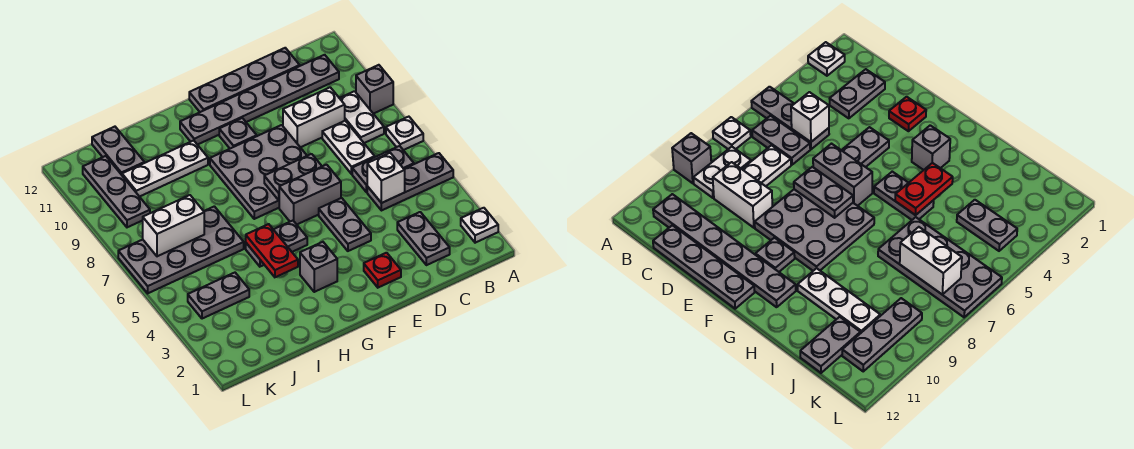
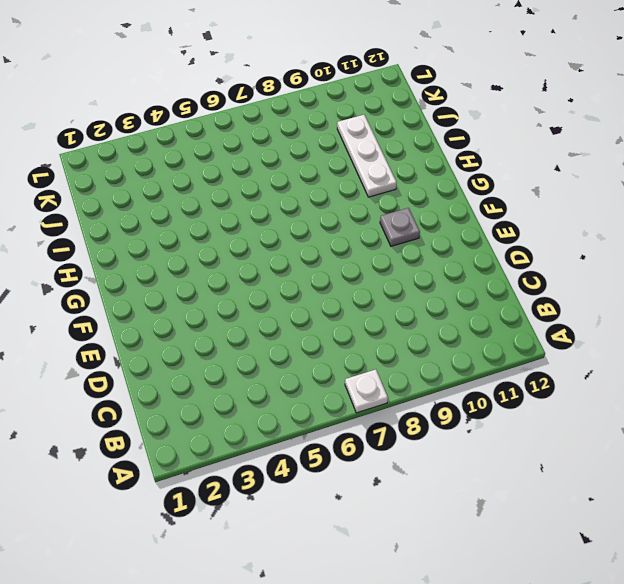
none -> white plate A2 level 1
none -> grey plate A5:C5 level 1
none -> grey brick A9 level 1

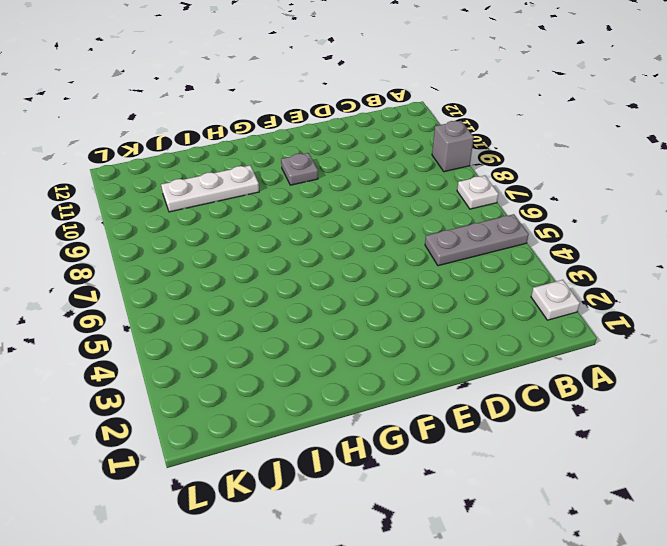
none -> grey plate B6:C6 level 1
none -> white plate B8:B9 level 1
none -> grey plate B11:G11 level 1

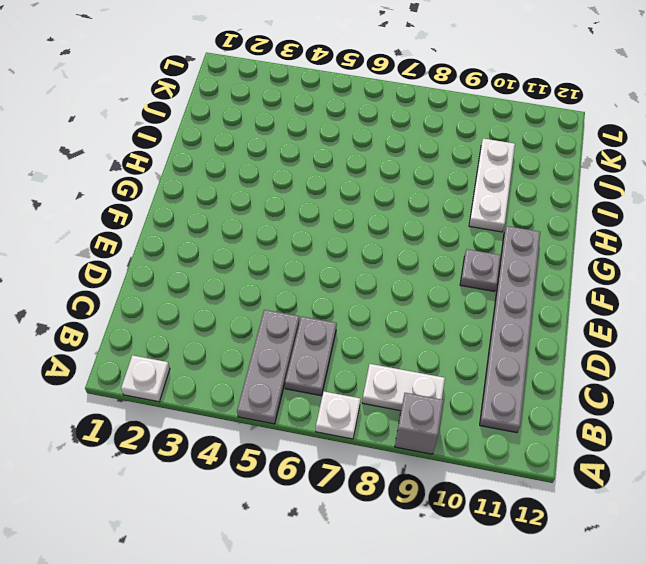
none -> grey plate C2:C3 level 1
none -> white plate C7:C8 level 1
none -> white brick C9:D9 level 1

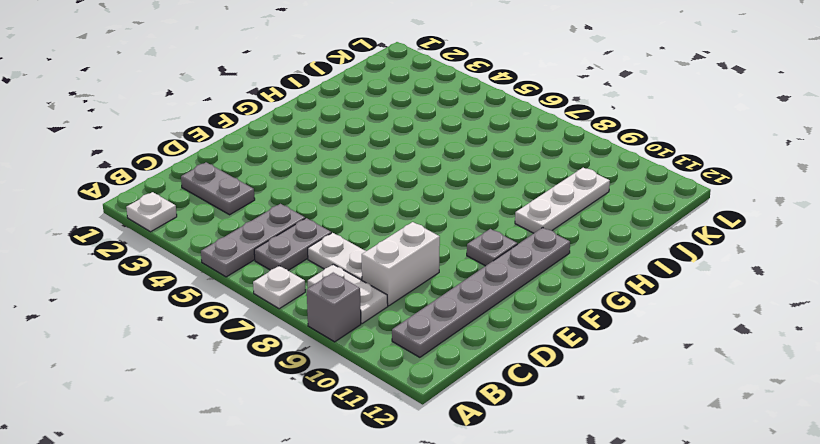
none -> grey plate C12:F12 level 1
none -> red plate E2 level 1
none -> grey plate E4:E5 level 1

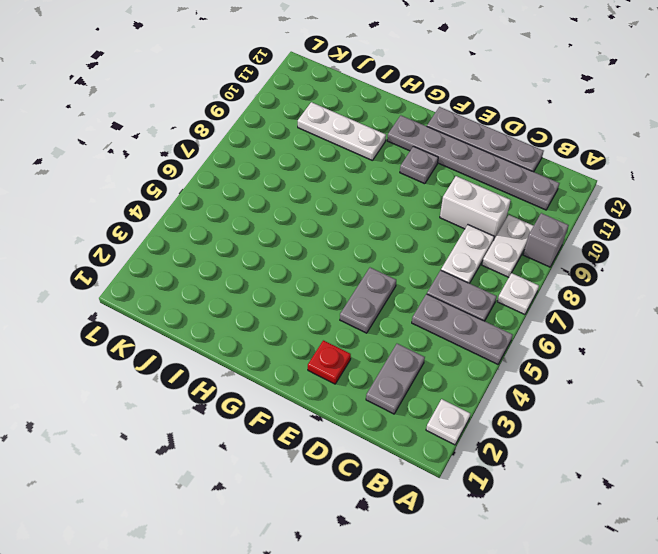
none -> grey brick E6:F6 level 1
none -> grey plate E7:G9 level 1
none -> grey brick G3 level 1

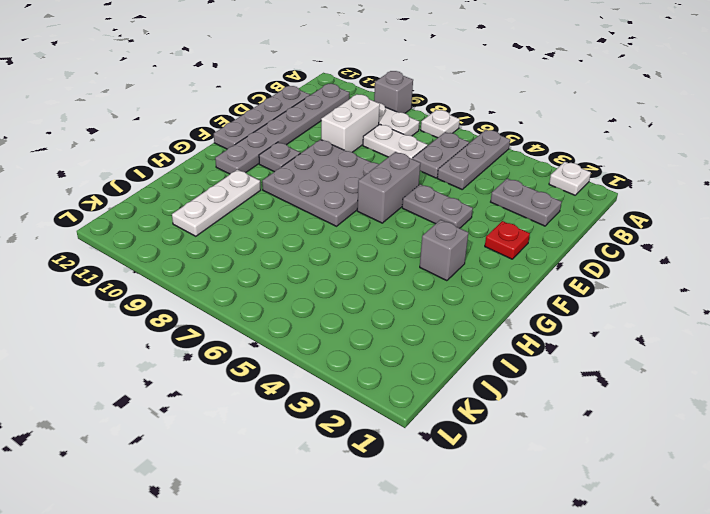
none -> grey plate G5:H5 level 1
none -> grey plate I6:L7 level 1
none -> grey plate J4:K4 level 1

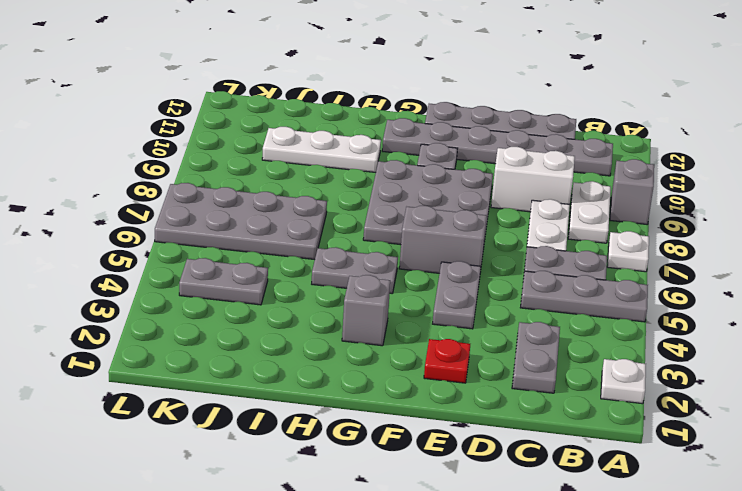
none -> grey plate J11:J12 level 1
none -> grey plate K9:K11 level 1
none -> white brick C5 level 2

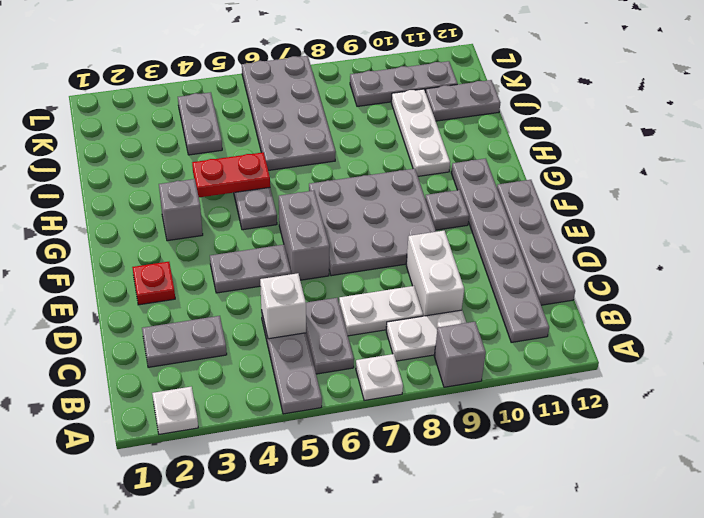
none -> grey plate E7:F7 level 2
none -> white brick J7:K7 level 2

